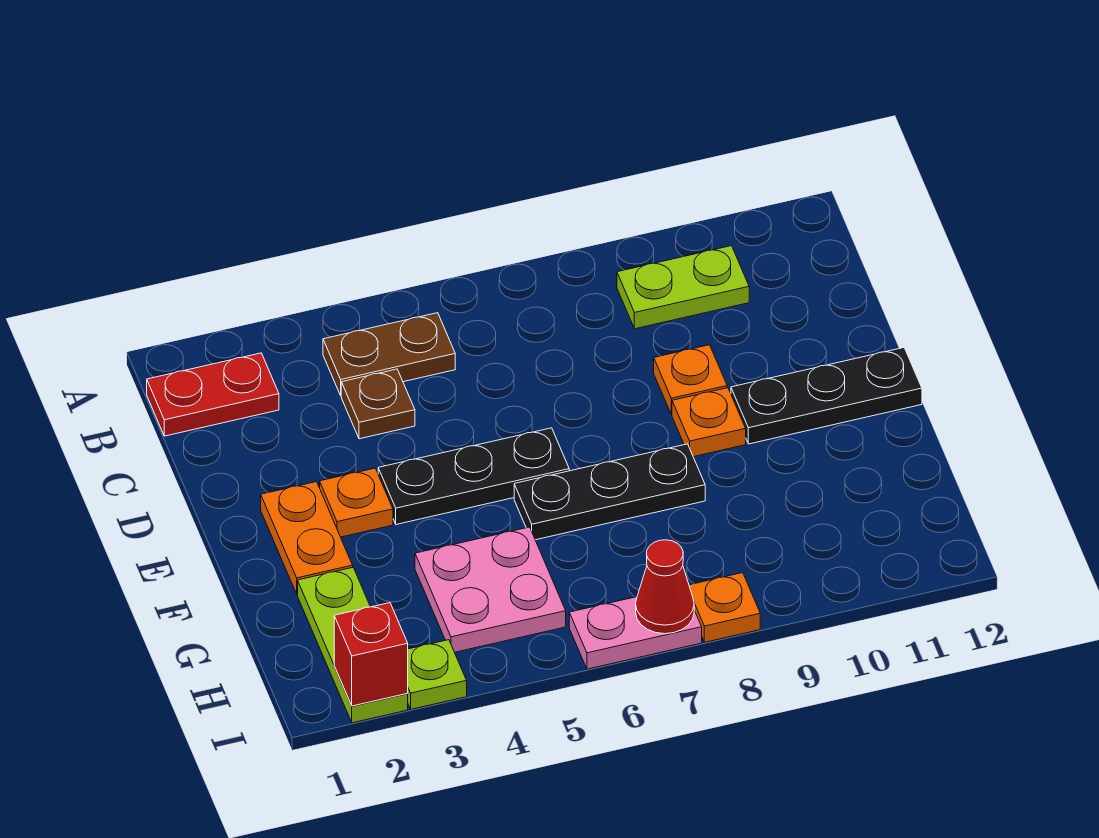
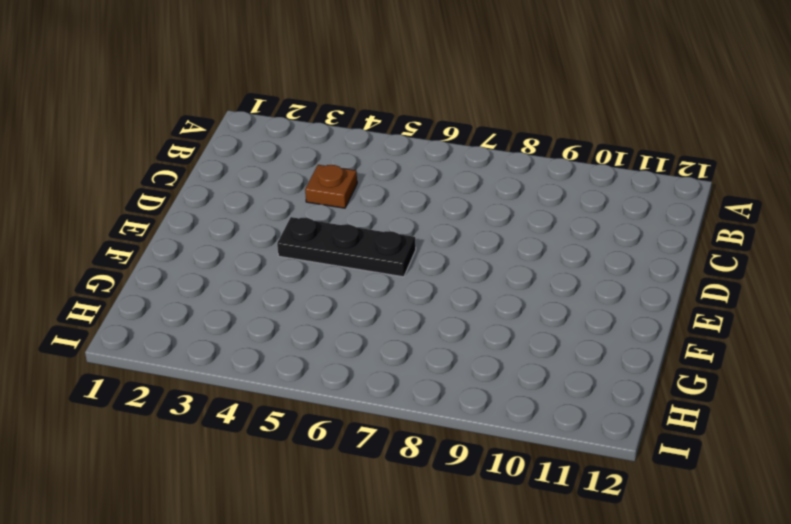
none -> red plate B1:B2 level 1
none -> brown plate B4:B5 level 1
none -> lime plate B9:B10 level 1

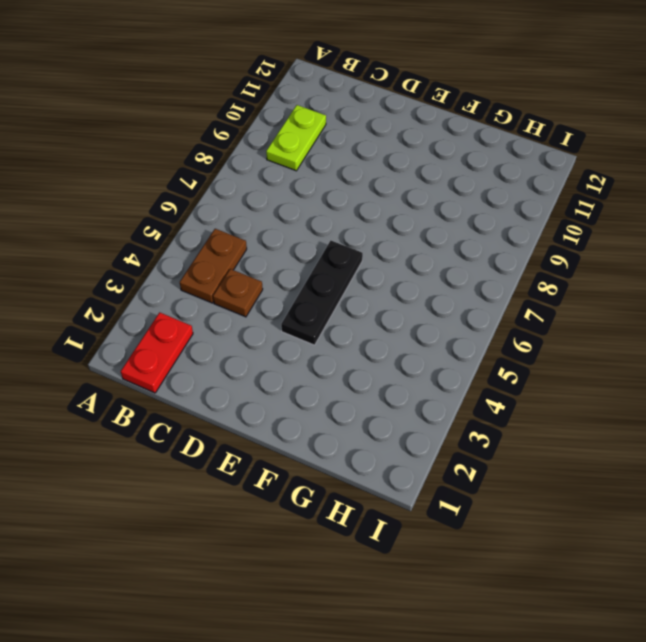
none -> orange plate D9 level 1
none -> orange plate E2:F2 level 1
none -> orange plate E3 level 1

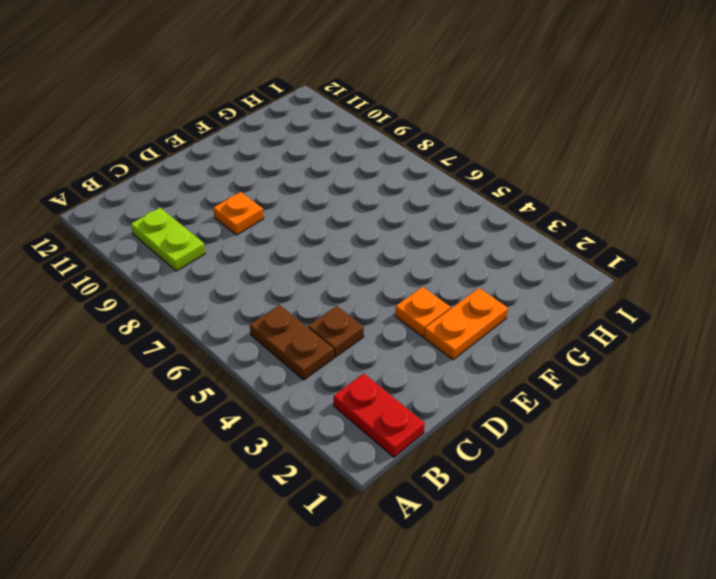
none -> black plate E4:E6 level 1
none -> orange plate E9 level 1
none -> black plate E10:E12 level 1

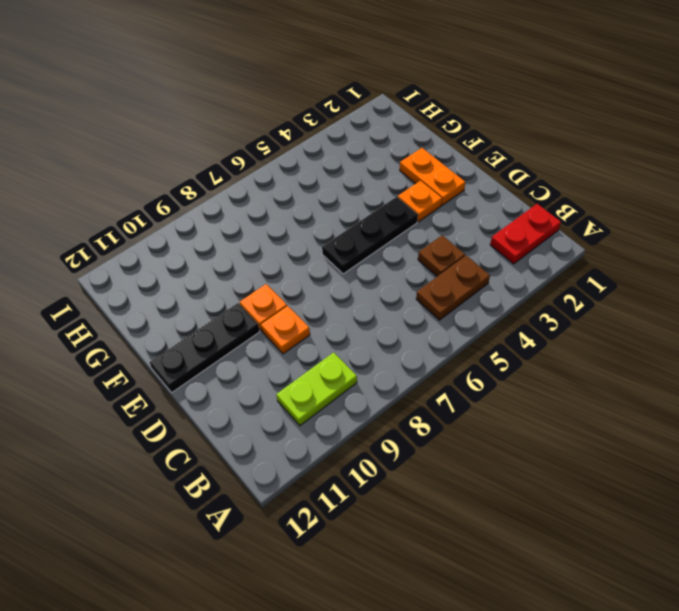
none -> black plate F6:F8 level 1
none -> lime plate G2:I2 level 1
none -> pink plate G4:H5 level 1

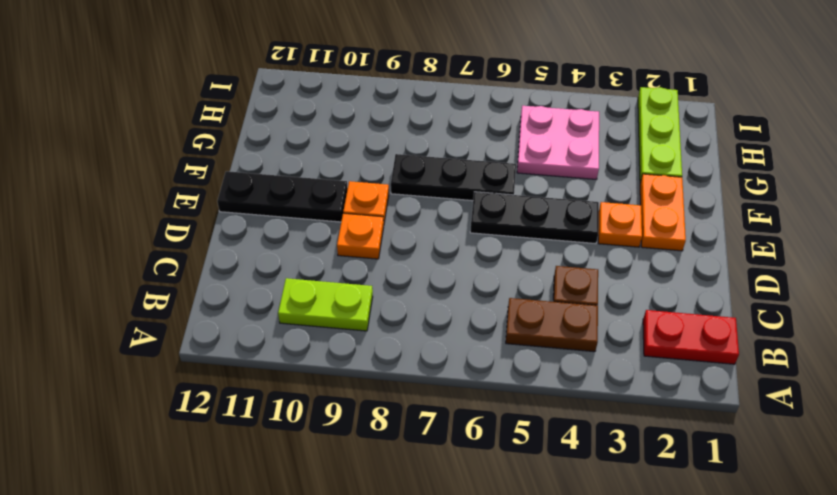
none -> lime plate I3 level 1
none -> pink plate I6:I7 level 1
none -> orange plate I8 level 1

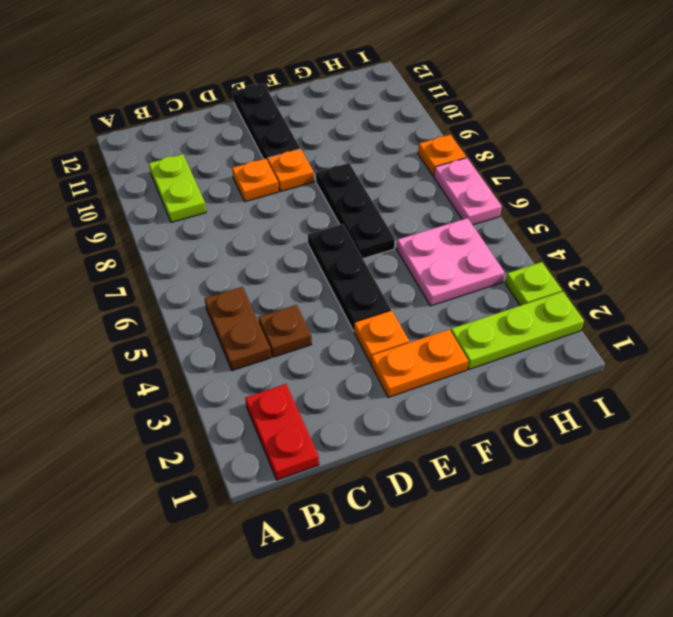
none -> red brick I2 level 2
none -> red cone I7 level 2

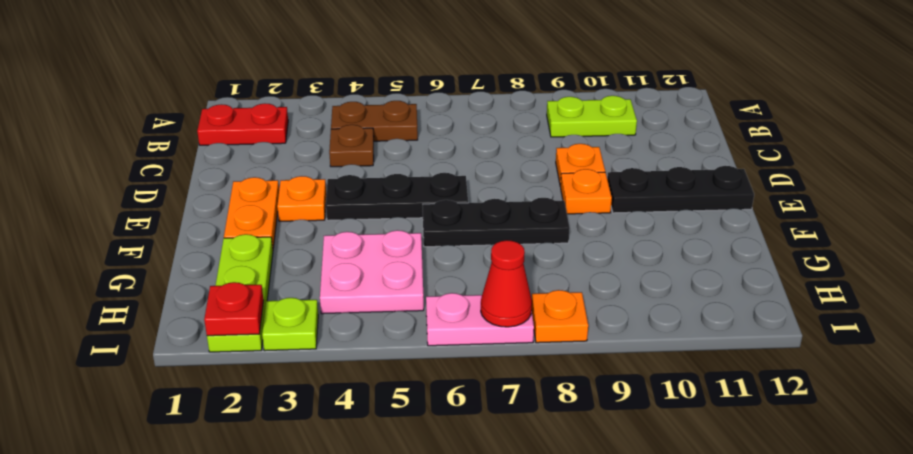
red plate I2 level 2 -> red brick I2 level 2

